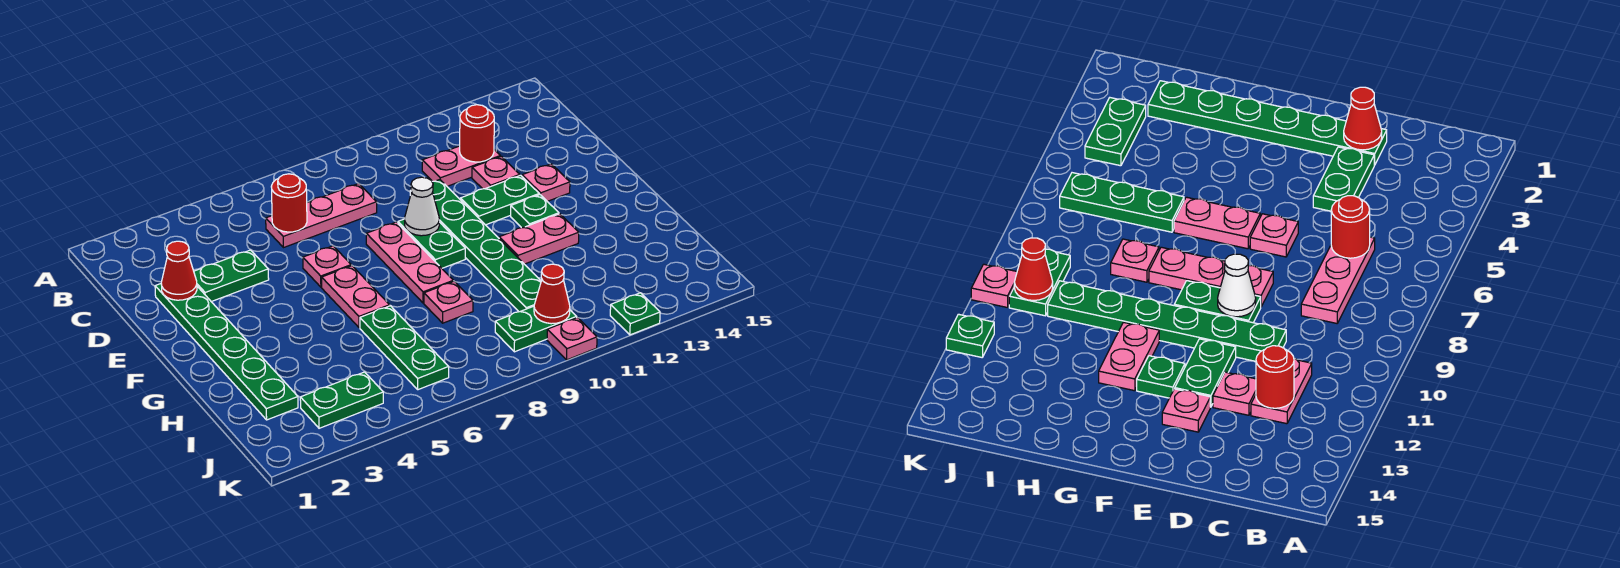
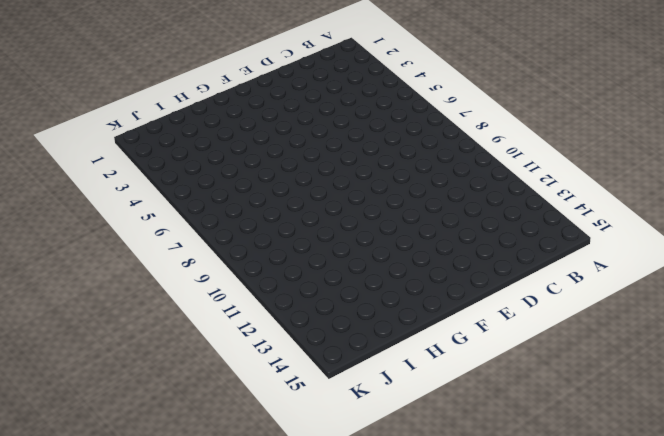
none -> pink plate C6:C8 level 1
none -> pink plate C11:C12 level 1
none -> green plate D2:I2 level 1

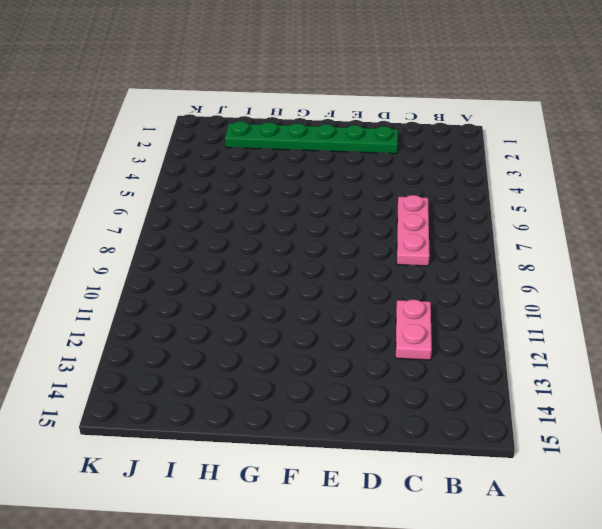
none -> green plate D3:D4 level 1
none -> green plate D10:I10 level 1
none -> pink plate D12 level 1

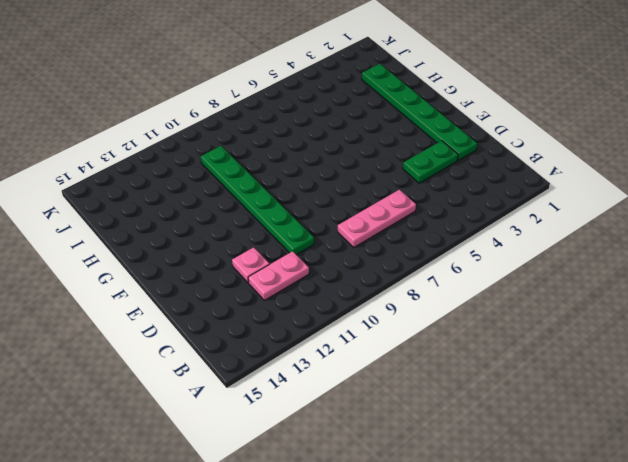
none -> pink plate E6 level 1
none -> pink plate E8:G8 level 1
none -> green plate E9:F9 level 1

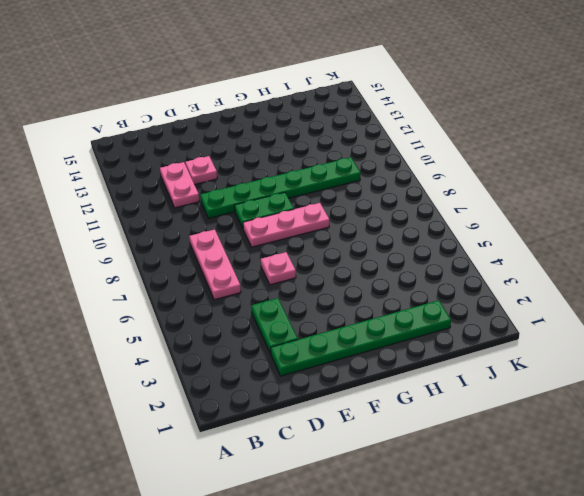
none -> green plate E11:E12 level 1
none -> pink plate E13 level 1
none -> pink plate F6:G6 level 1

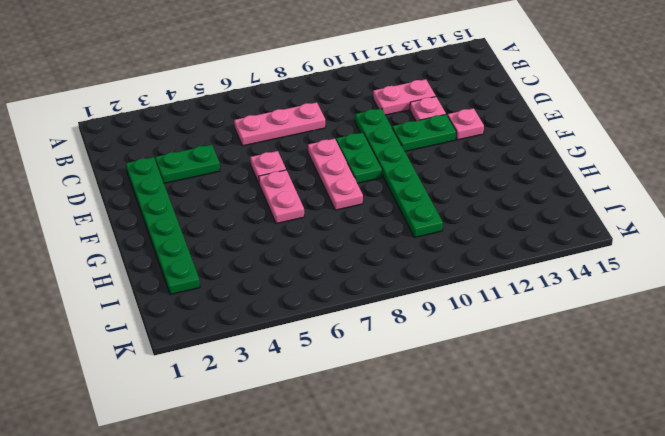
none -> green plate F12 level 1
none -> pink plate G11:G12 level 1
none -> green plate H6:J6 level 1

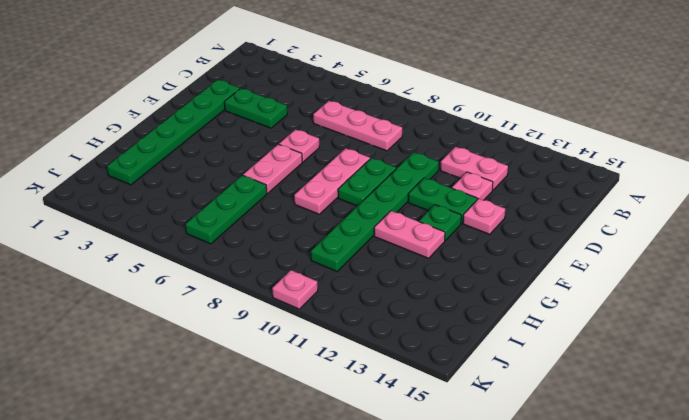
none -> pink plate H8 level 1
none -> green plate J3:J4 level 1
none -> green plate J9:J10 level 1

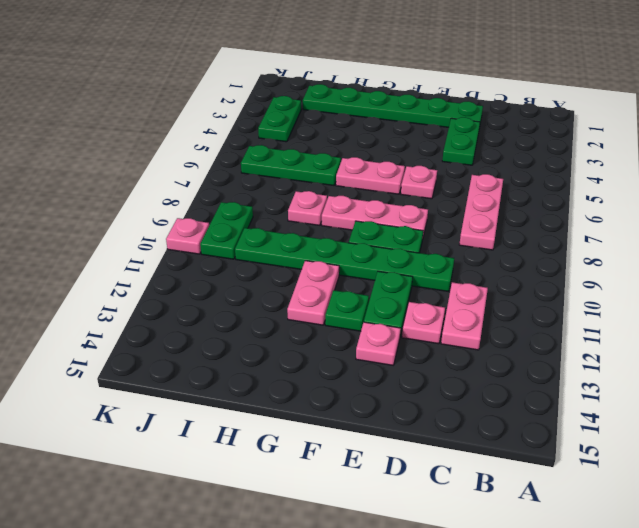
none -> green plate K12 level 1
none -> red round brick C6 level 2
none -> red round brick C12 level 2

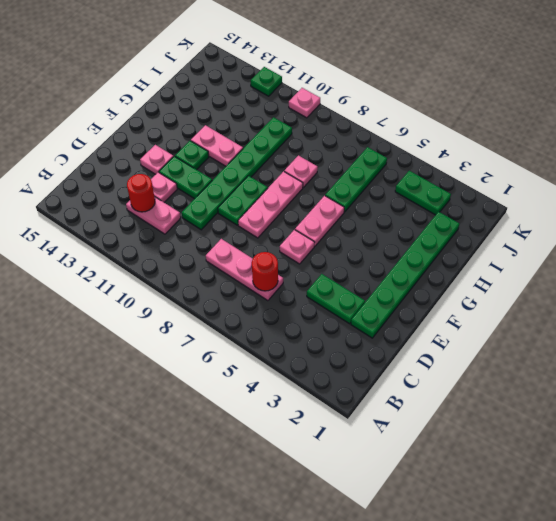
none -> green plate J9:J10 level 1
none -> red cone D2 level 2
none -> white cone E9 level 2

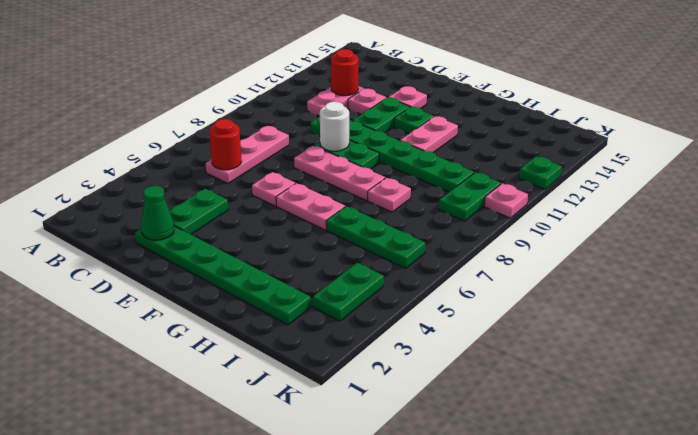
green cone D2 level 2 -> red cone D2 level 2
white round brick E9 level 2 -> white cone E9 level 2
none -> red cone J10 level 2

